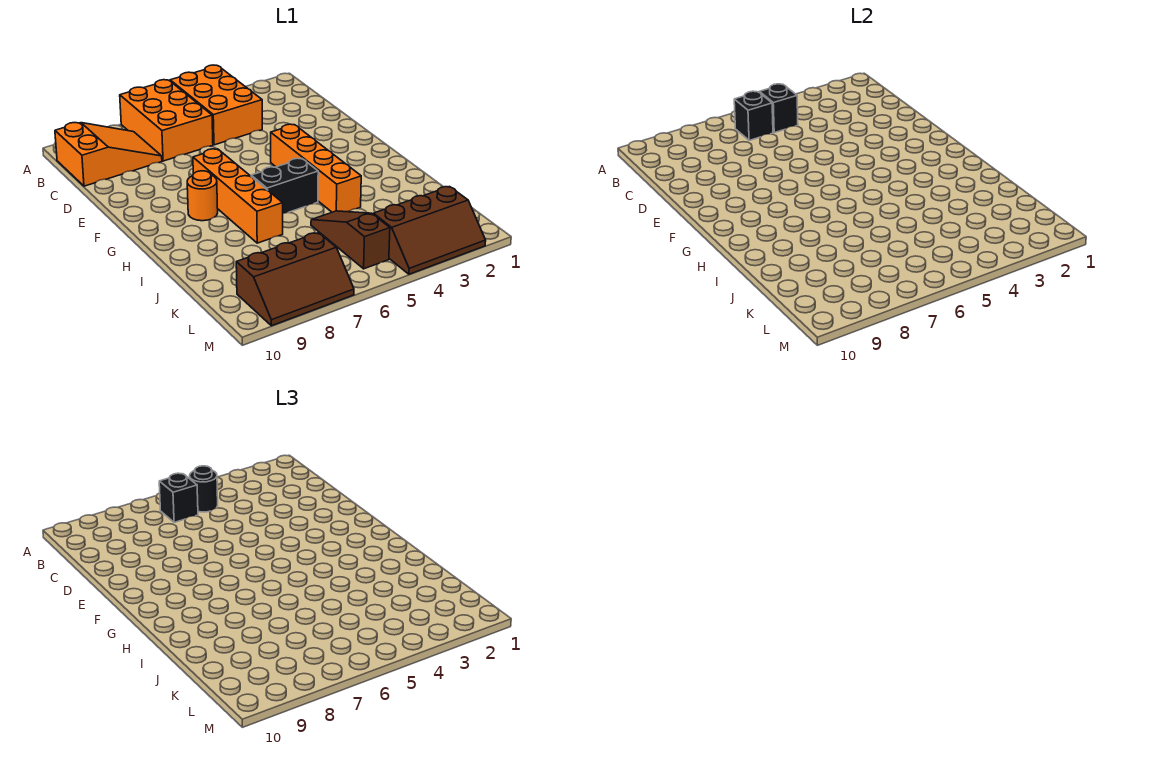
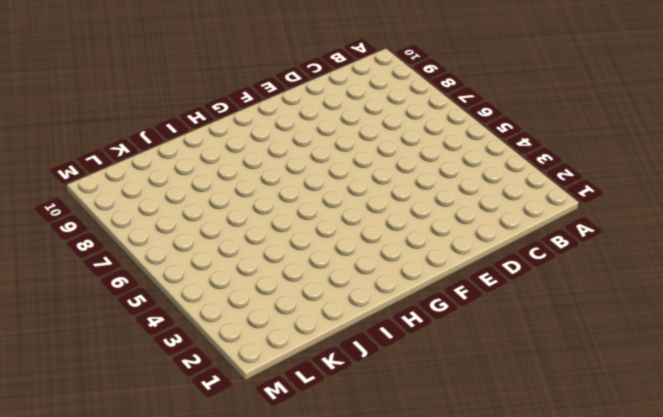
none -> orange brick A4:C5 level 1
none -> orange brick A6:C7 level 1
none -> orange slope B8:C10 level 1 top 10

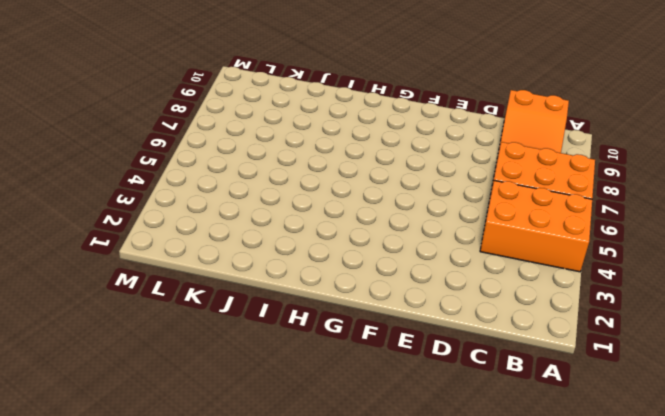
none -> orange brick F4:I4 level 1
none -> orange brick F7:I7 level 1
none -> orange round brick G8 level 1

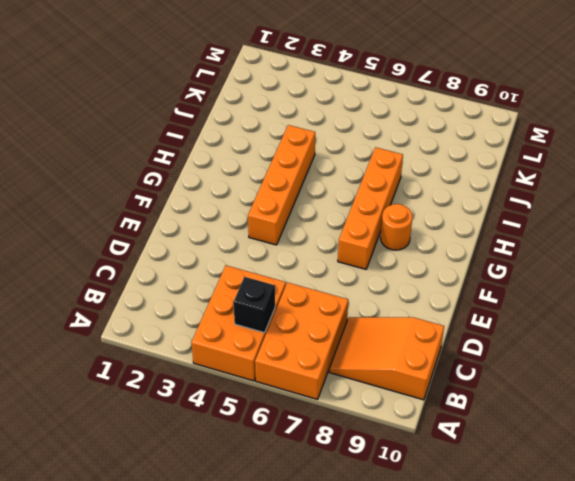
none -> black brick H5:H6 level 1
none -> brown slope J5:L5 level 1 top L
none -> brown slope L2:M4 level 1 top L

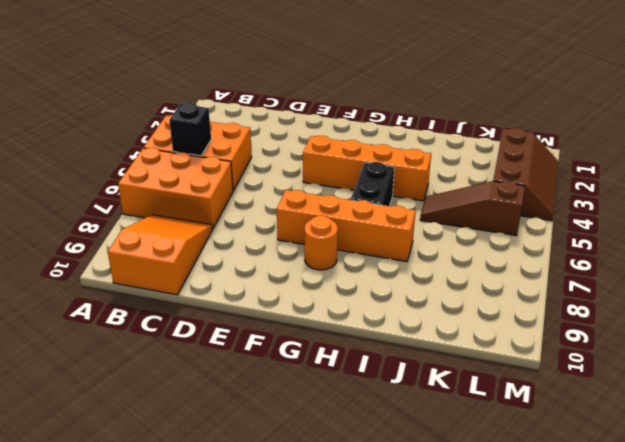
none -> brown slope L7:M9 level 1 top L
none -> black brick B6 level 2
none -> black round brick B5 level 3

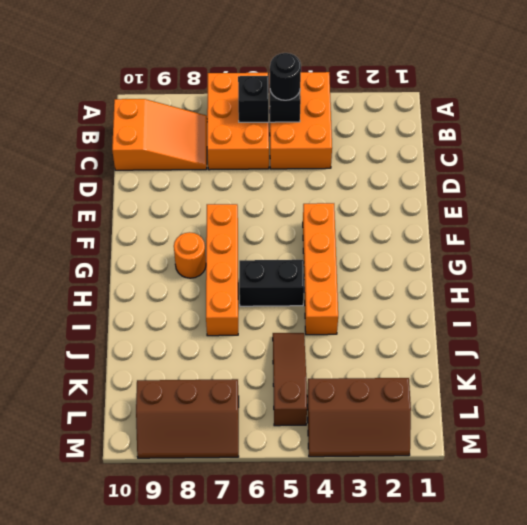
none -> black brick B6 level 3

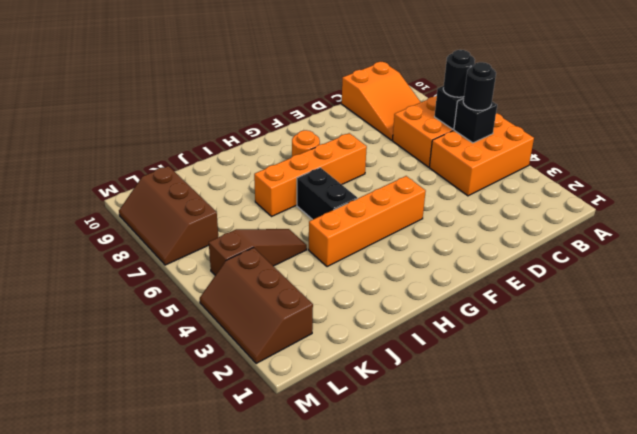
black round brick B6 level 3 -> black brick B6 level 3

